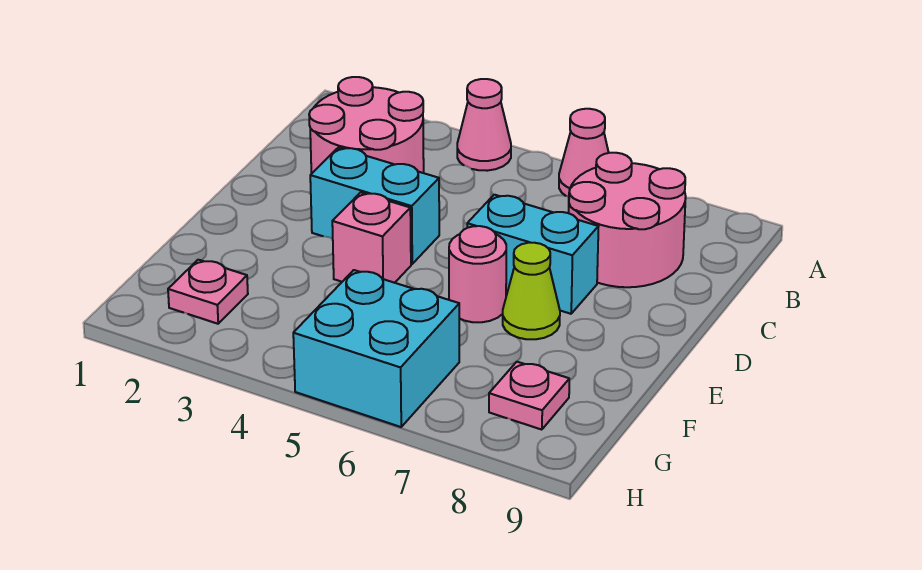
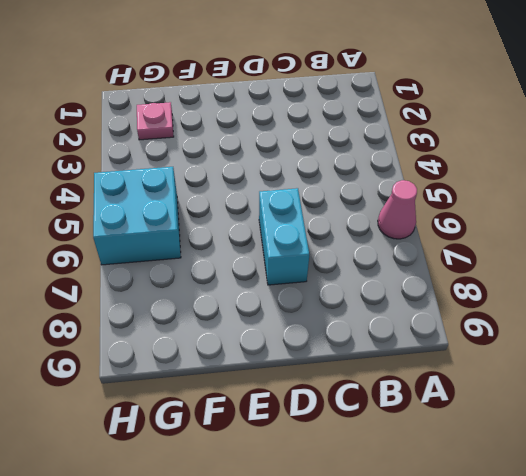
none -> pink cone A4 level 1
none -> pink round brick B2:C3 level 1
none -> pink round brick B7:C8 level 1

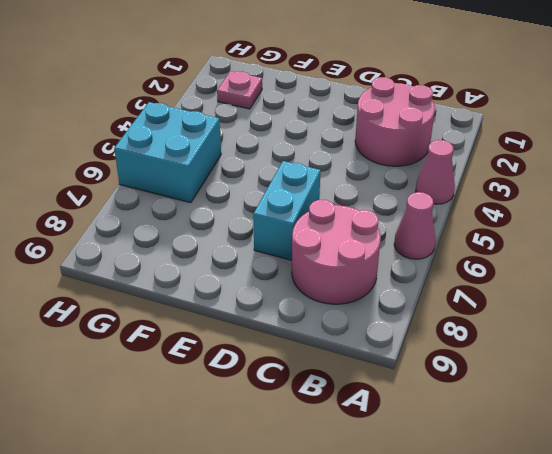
none -> cyan brick D3:D4 level 1
none -> pink brick E4 level 1
none -> pink round brick E6 level 1

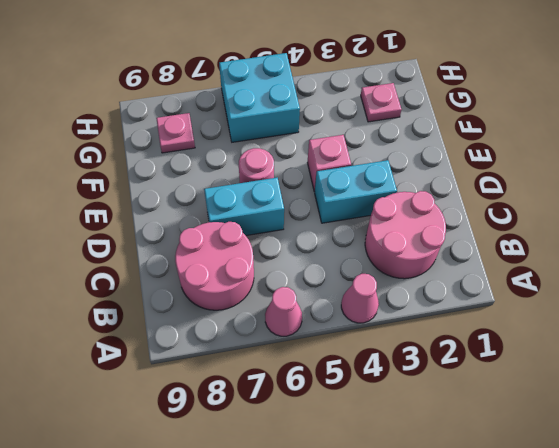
none -> lime cone E7 level 1

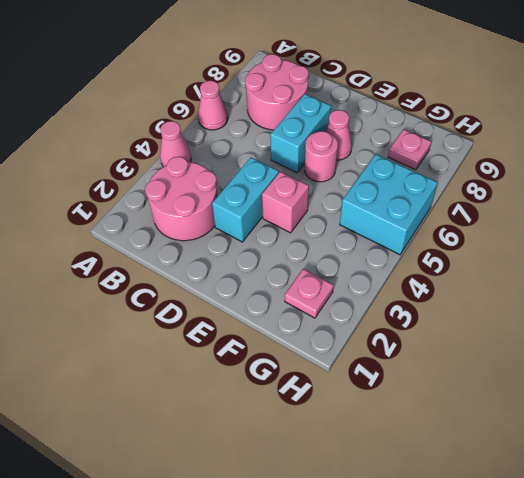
pink cone E7 level 1 -> lime cone E7 level 1

